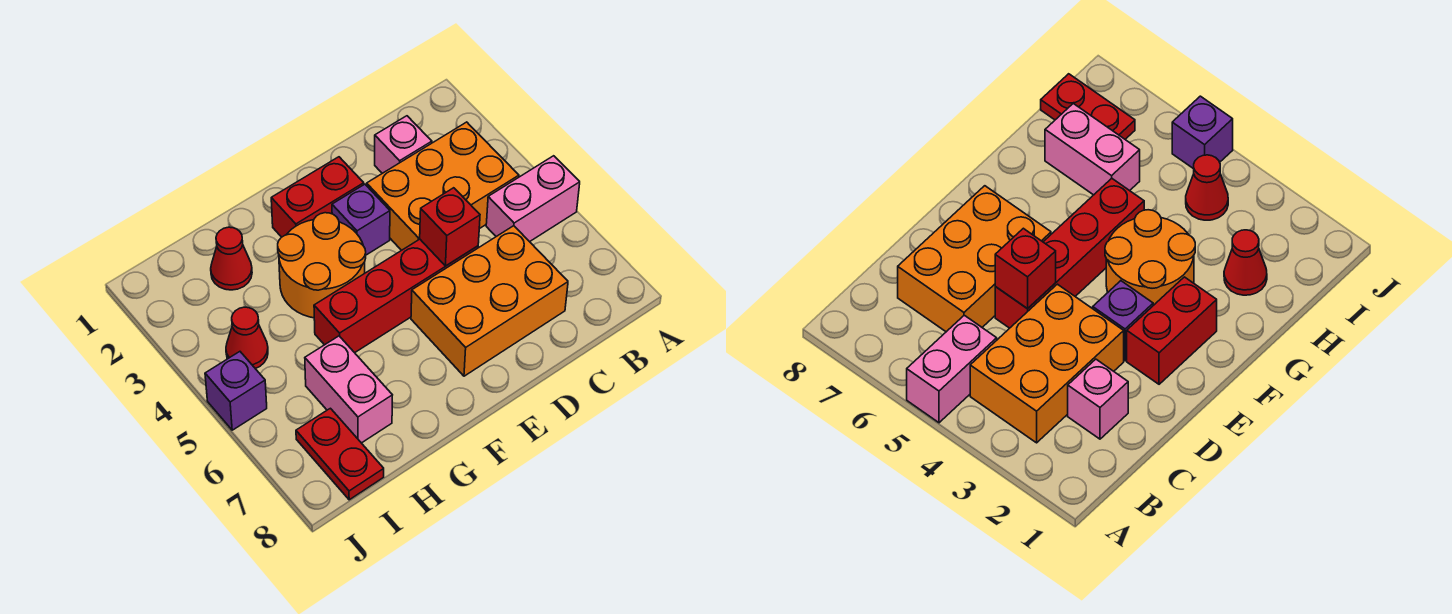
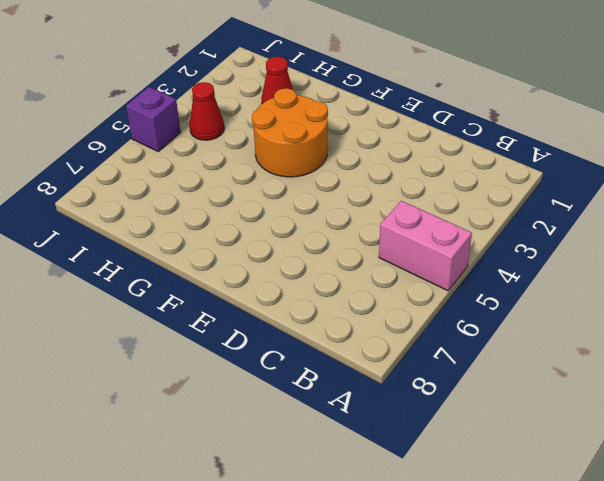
none -> orange brick B3:D4 level 1
none -> pink brick C2 level 1
none -> orange brick C6:E7 level 1

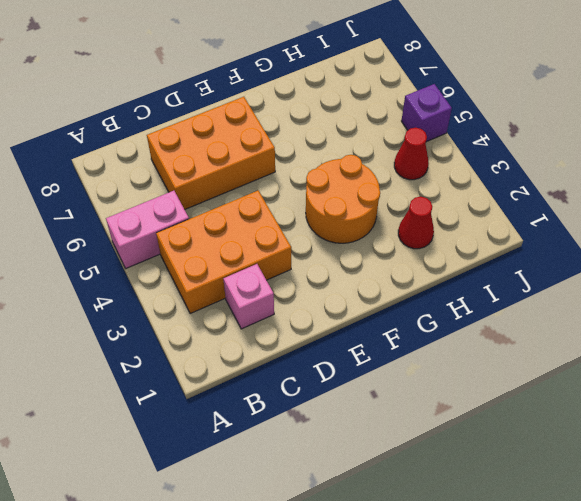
none -> red brick D5:G5 level 1
none -> red brick E2:F2 level 1
none -> purple brick E3 level 1

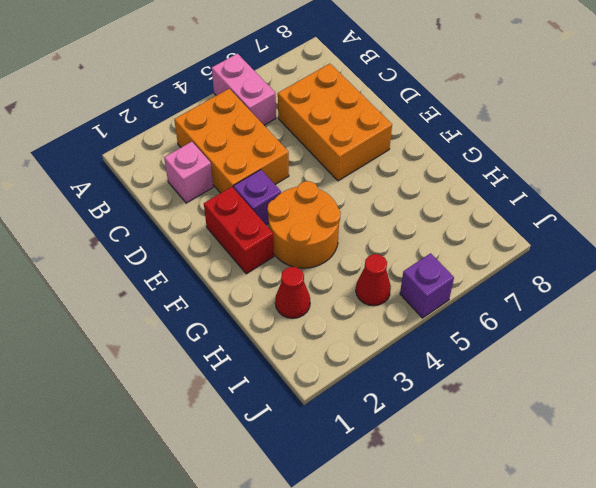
none -> red brick D5:G5 level 1
none -> pink brick H6:H7 level 1
none -> red plate I7:I8 level 1

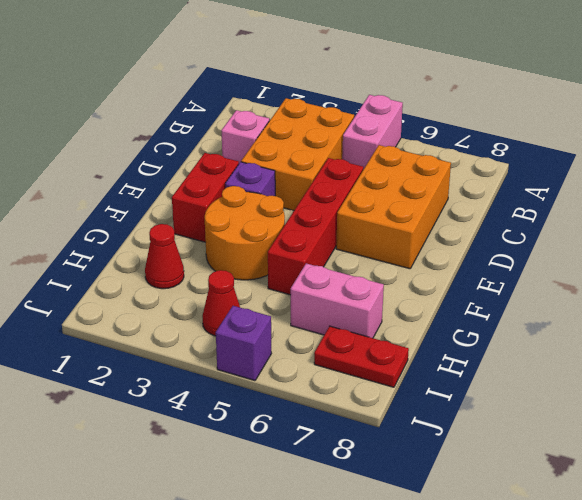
none -> red brick D5 level 2

